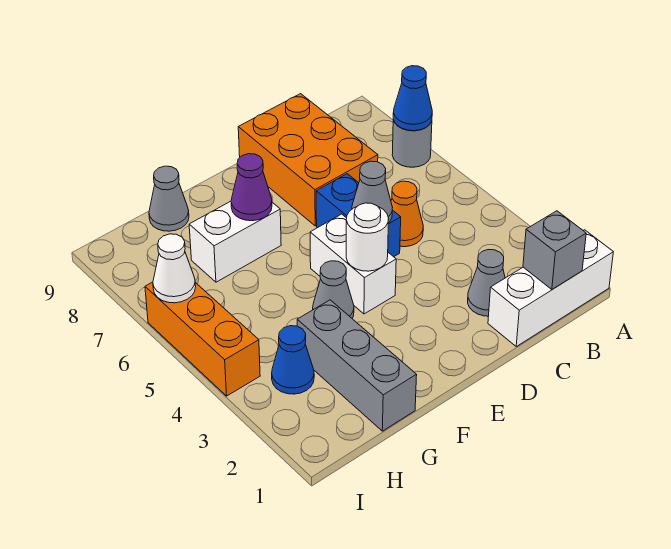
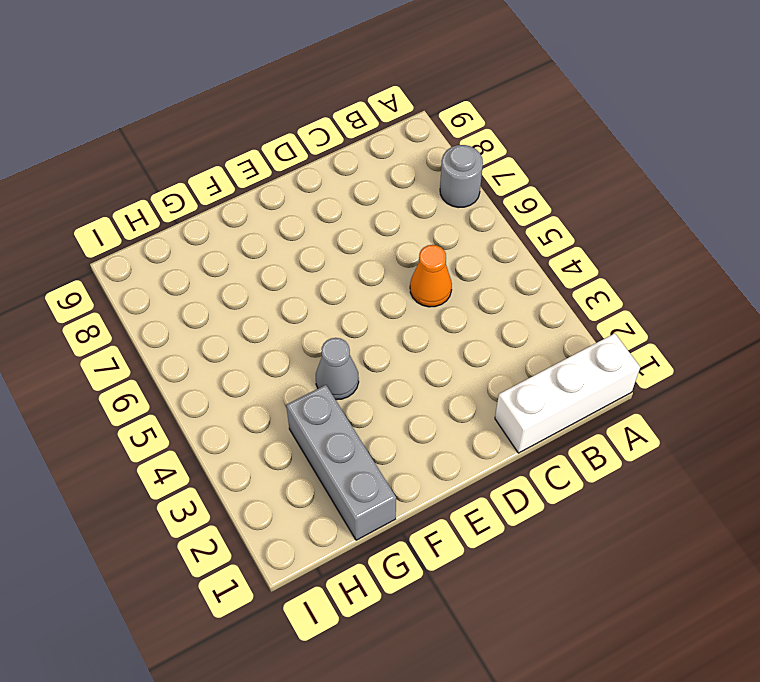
none -> grey cone C2 level 1
none -> orange brick C7:D9 level 1
none -> blue brick D5:D6 level 1

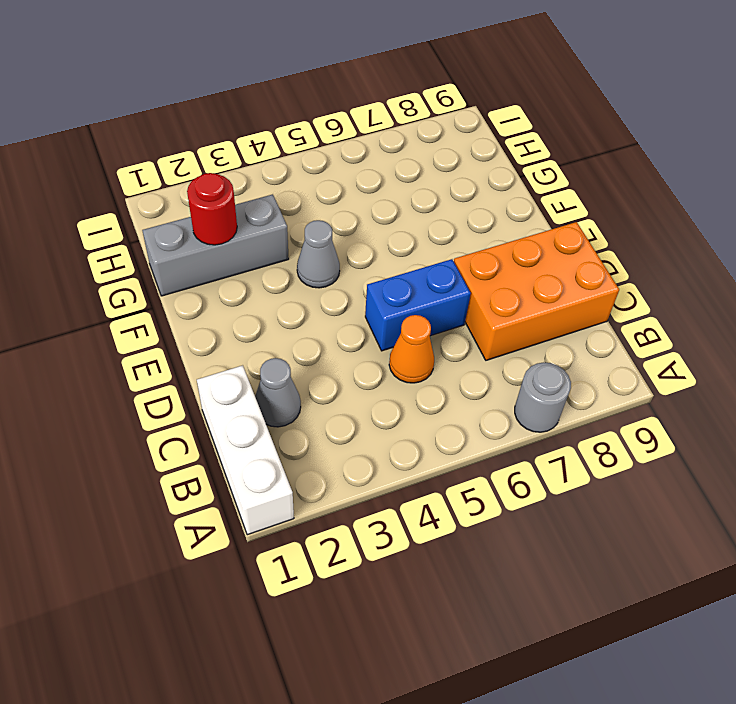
red round brick G2 level 2 -> none
none -> white brick E4:E5 level 1
none -> white brick F7:G7 level 1
none -> grey cone G9 level 1

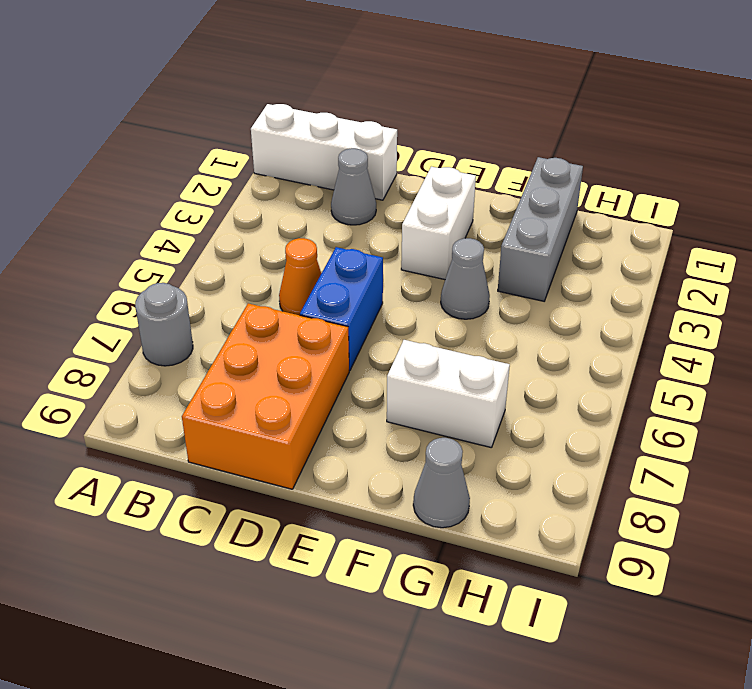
white brick E2:E3 level 1 -> white brick E4:E5 level 1
none -> blue cone H3 level 1
none -> orange brick I4:I6 level 1
none -> blue cone A7 level 2

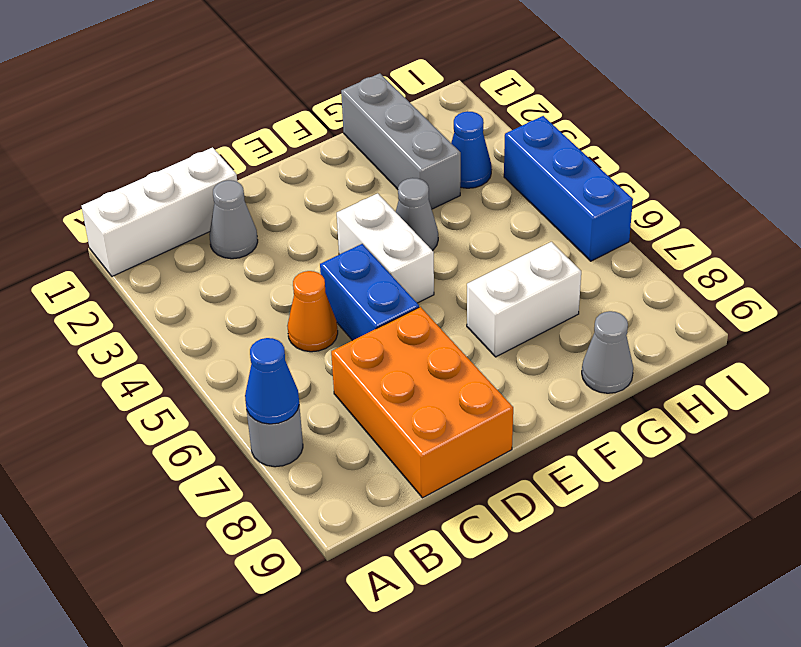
blue brick I4:I6 level 1 -> orange brick I4:I6 level 1
none -> grey brick B1 level 2
none -> grey cone D5 level 2
none -> white round brick E4 level 2

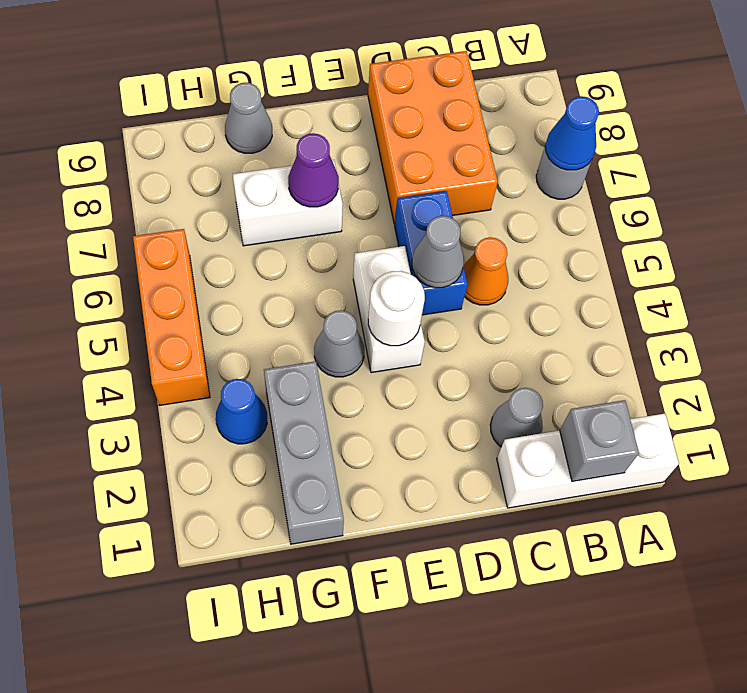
none -> white cone I6 level 2

